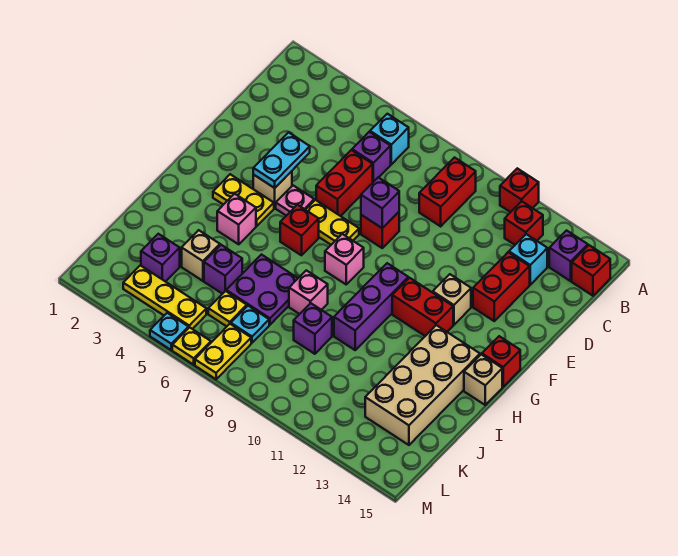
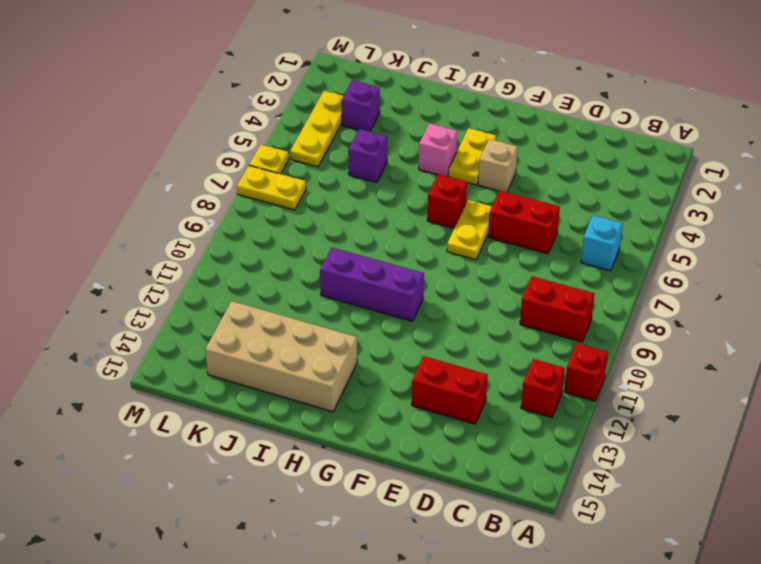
none -> purple brick B14 level 1
none -> red brick B15 level 1
none -> purple brick C6 level 1
none -> cyan brick C13 level 1

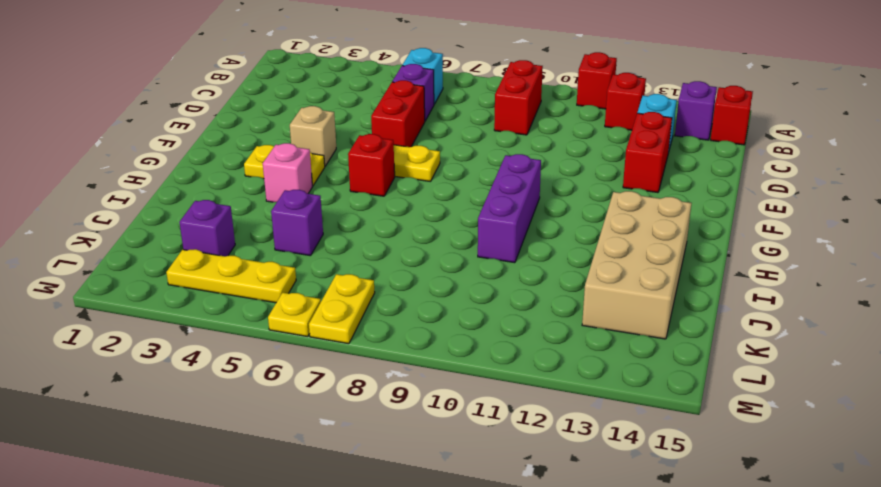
none -> red brick E8 level 1
none -> pink plate F5 level 1
none -> tan brick F12 level 1
none -> pink brick G8 level 1

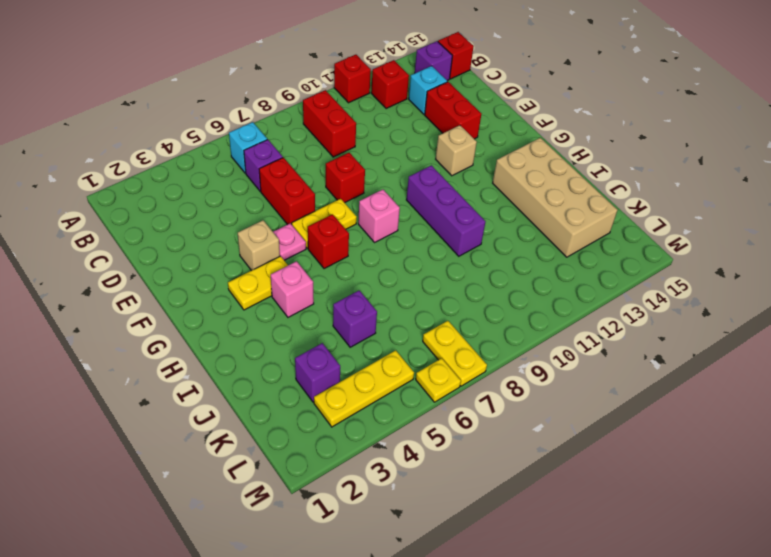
none -> red brick G11:G12 level 1
none -> red brick G15 level 1
none -> tan brick H15 level 1
none -> purple plate I6:J7 level 1

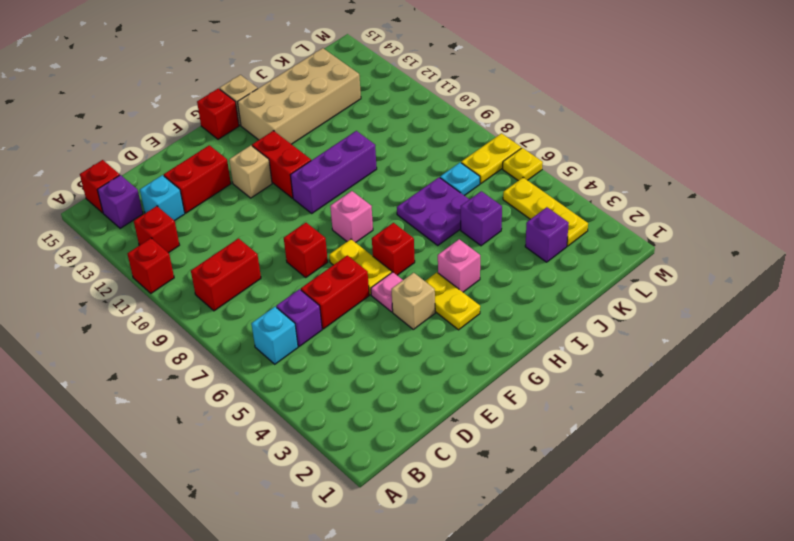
none -> pink brick I8 level 1
none -> tan brick J4 level 1
none -> purple brick J9 level 1
none -> yellow plate K6 level 1

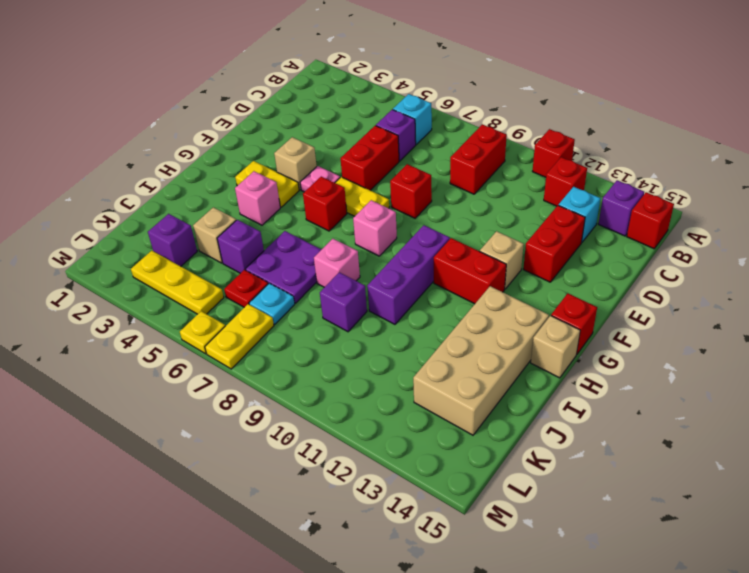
red plate K6 level 1 -> yellow plate K6 level 1
none -> cyan plate M5 level 1
none -> cyan plate E4:F4 level 2
none -> purple brick E8 level 2

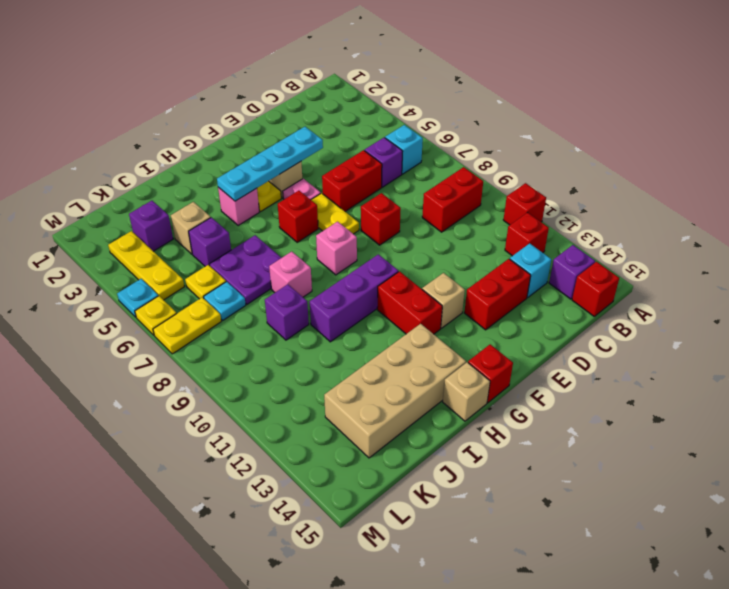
cyan plate E4:H4 level 2 -> cyan plate E4:F4 level 2
none -> purple brick E8 level 2

